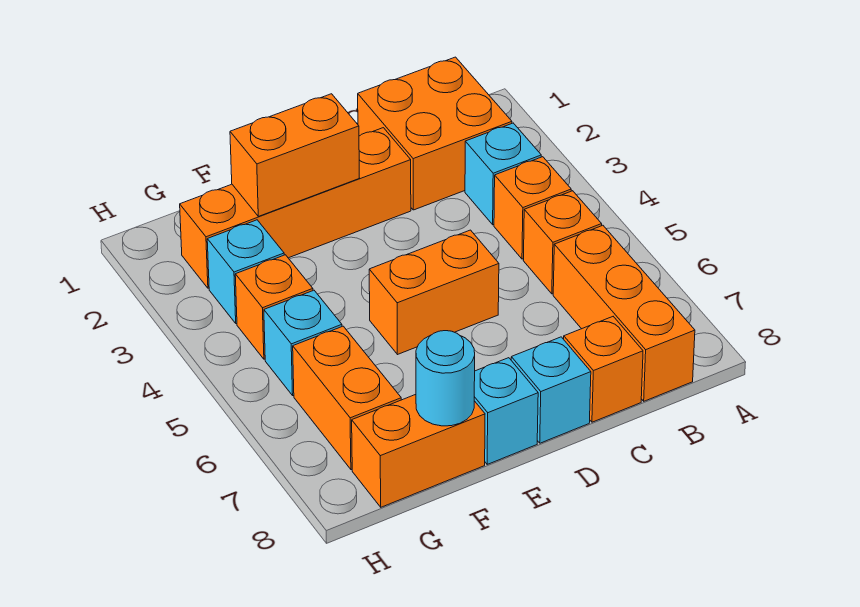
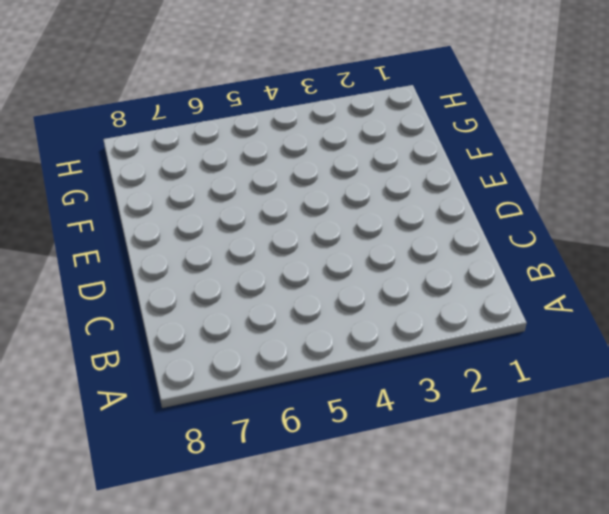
none -> orange brick B1:C2 level 1
none -> cyan brick B3 level 1
none -> orange brick B4 level 1

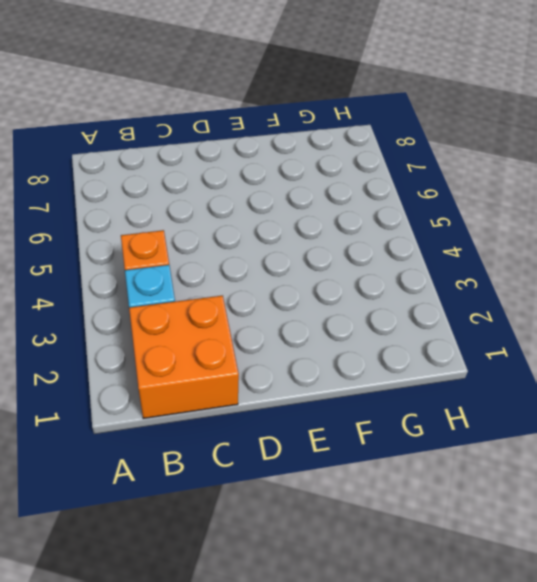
none -> orange brick B5 level 1
none -> orange brick B6:B8 level 1
none -> orange brick C8 level 1

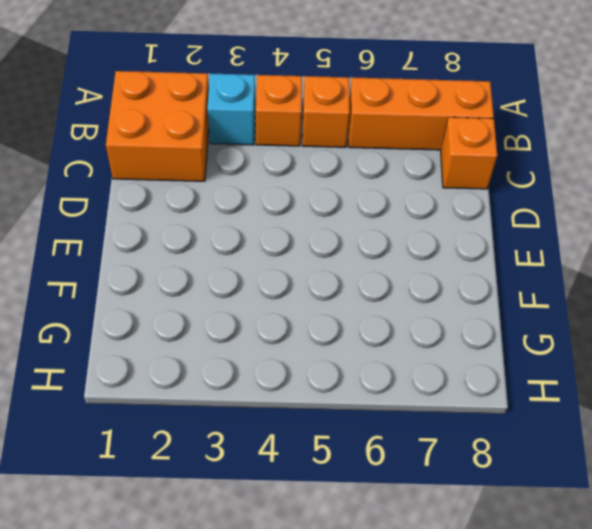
none -> orange brick D2:G2 level 1
none -> orange brick D5:E5 level 1
none -> cyan brick D8 level 1

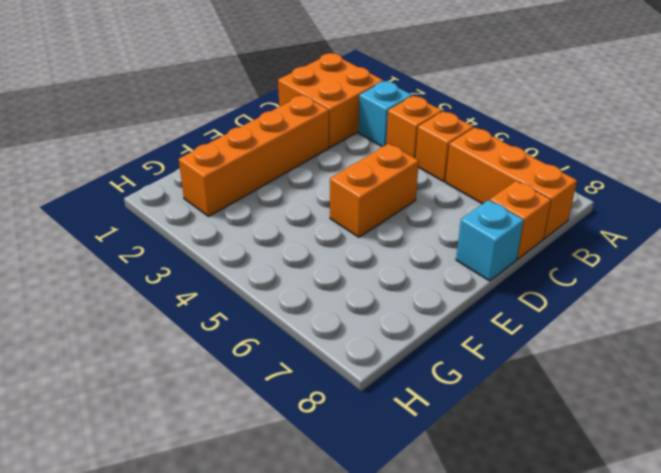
none -> cyan brick E8 level 1
none -> orange brick F8:G8 level 1
none -> cyan brick G3 level 1

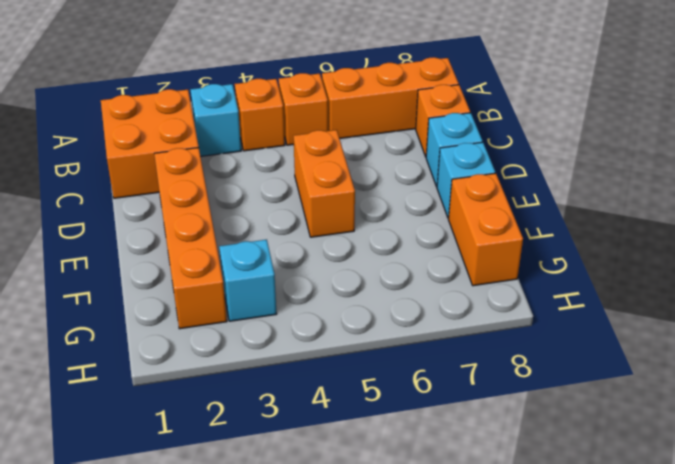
none -> orange brick G4 level 1
none -> cyan brick G5 level 1
none -> orange brick G6:G7 level 1

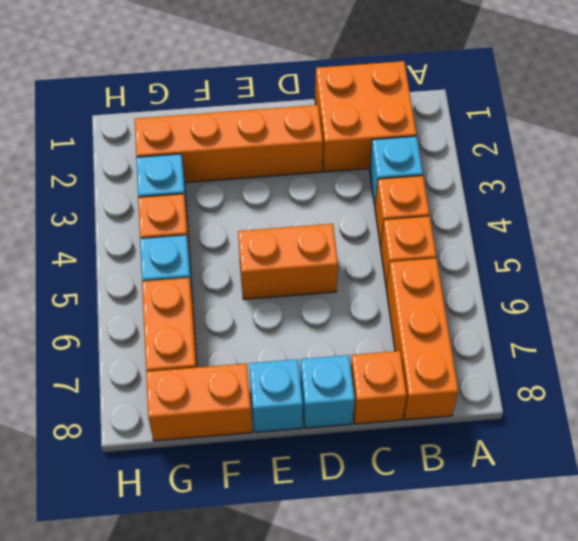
none -> orange brick E2:F2 level 2
none -> cyan round brick F8 level 2

